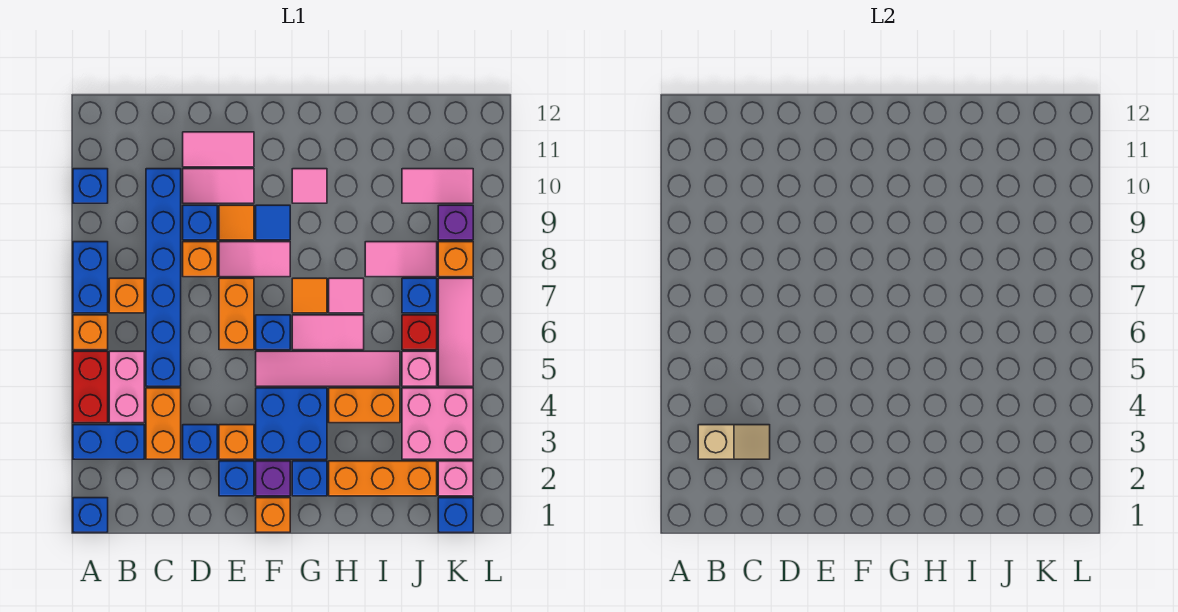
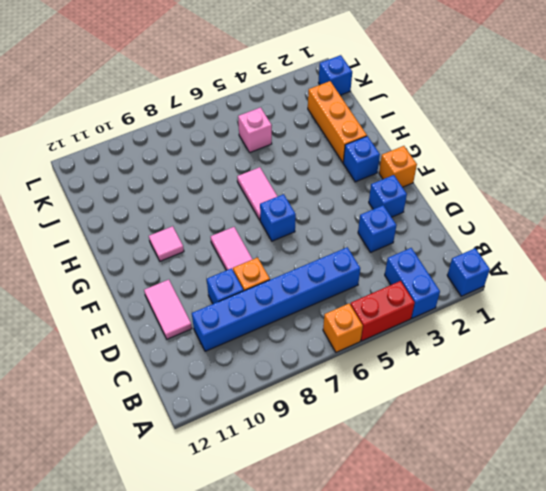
none -> blue brick A7:A8 level 1
none -> blue brick A10 level 1
none -> pink brick B4:B5 level 1
none -> orange brick B7 level 1

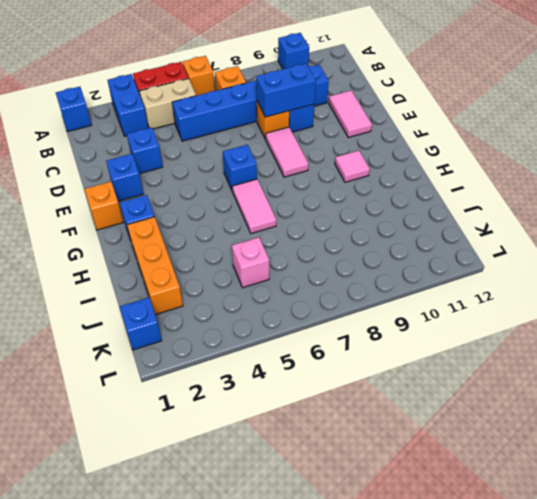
tan brick B4:B5 level 1 -> pink brick B4:B5 level 1
blue brick D8:D9 level 2 -> blue brick A7:A8 level 1
none -> orange brick C3:C4 level 1
none -> pink tile D10:E10 level 1
none -> orange brick E3 level 1
none -> orange brick E6:E7 level 1

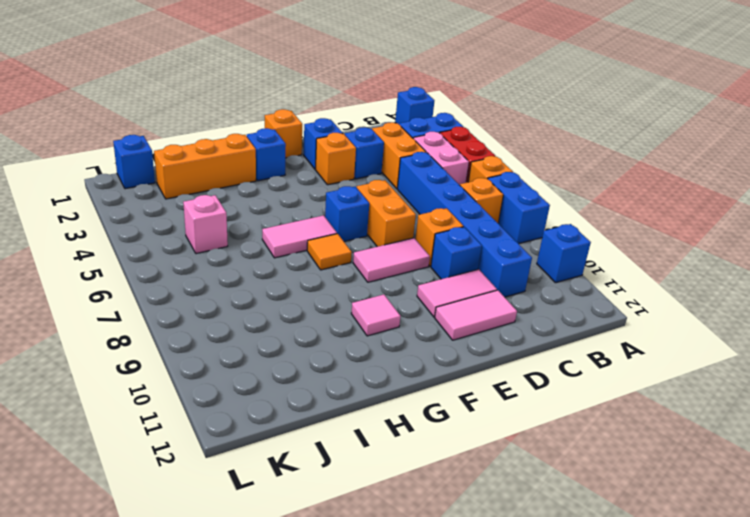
none -> orange tile E9 level 1
none -> purple brick F2 level 1
none -> blue brick F3:G4 level 1
none -> pink tile F5:I5 level 1

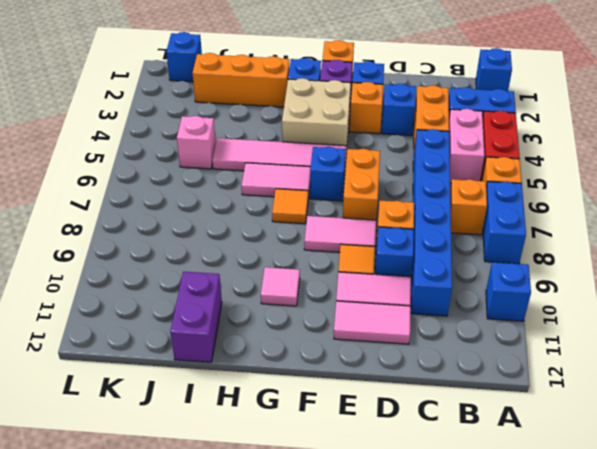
tan brick F3:G4 level 1 -> blue brick F3:G4 level 1
purple brick I11:I12 level 1 -> none
none -> blue tile F9 level 1
none -> orange brick H4:I4 level 1
none -> pink tile H7 level 1
none -> pink tile I8:J8 level 1

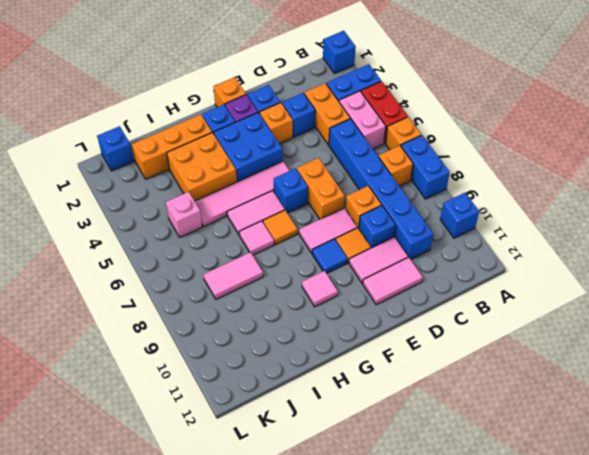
orange brick H3:I4 level 1 -> orange brick H4:I4 level 1
none -> pink brick J3:K4 level 1
none -> red brick J6 level 1
none -> blue brick J7 level 1
none -> pink tile J10:K10 level 1

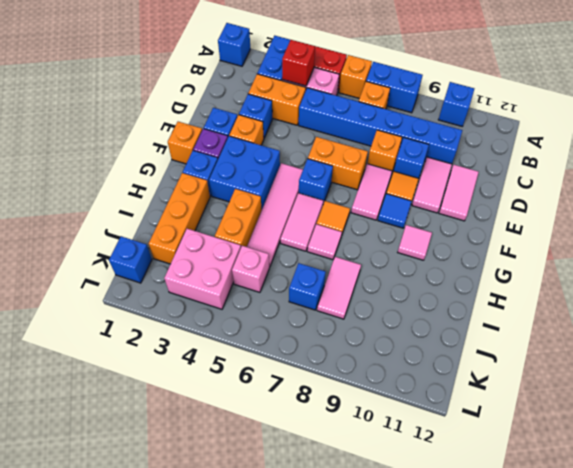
red brick B4 level 2 -> red brick J6 level 1
none -> pink tile J10:K10 level 1
none -> pink brick K2 level 1
none -> pink tile K5:K7 level 1
none -> orange brick K8 level 1

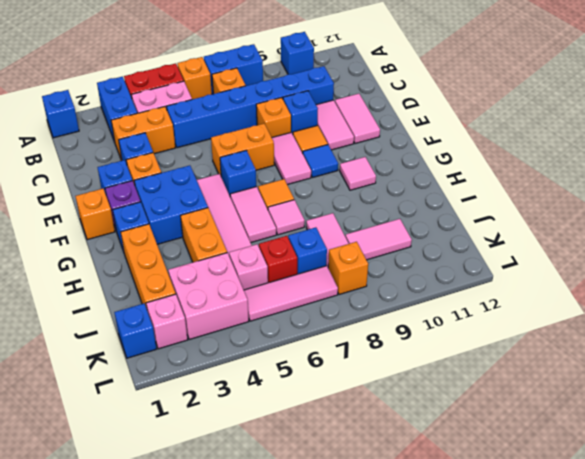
pink tile J9:J10 level 1 -> pink tile J10:K10 level 1
none -> purple brick K9 level 1
none -> tan slope B3:C3 level 2 top B

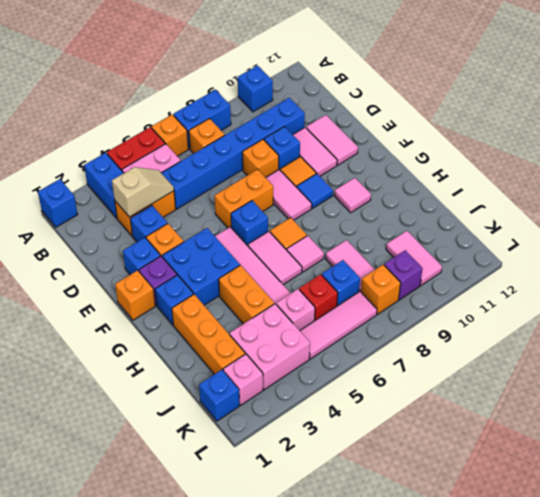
tan slope C3:C4 level 2 top 3 -> tan slope B3:C3 level 2 top B

